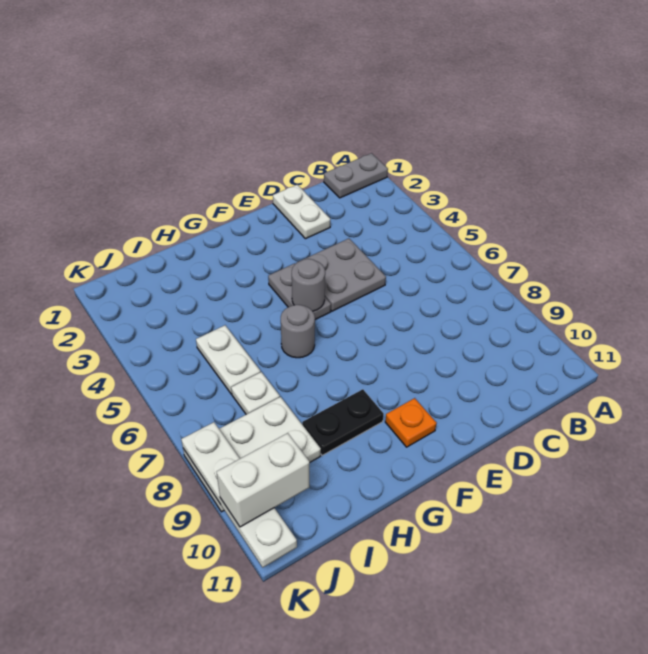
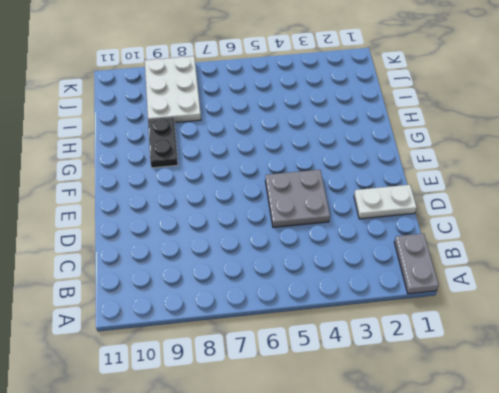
none -> grey plate F4:F5 level 1
none -> orange plate F10 level 1
none -> grey round brick G6 level 1

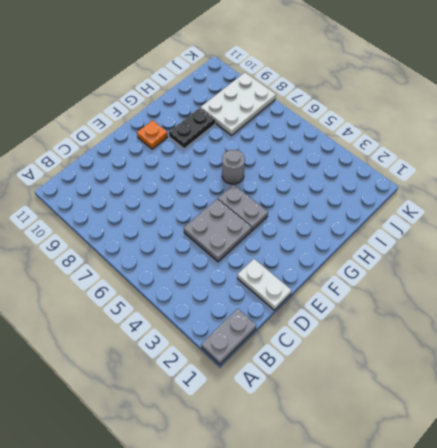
none -> white plate I5:I6 level 1
none -> white plate I7 level 1
none -> grey round brick F5 level 2

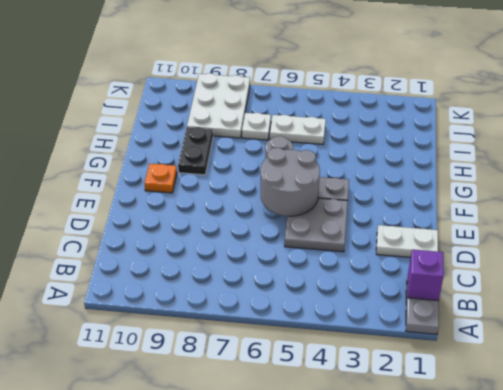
purple brick B1 level 2 -> none
grey round brick E5:F6 level 2 -> grey round brick F5 level 2
none -> white plate K8:K11 level 2
none -> white brick J10:K10 level 3

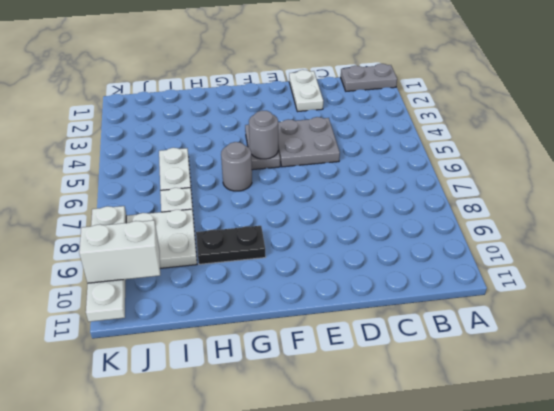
none -> orange plate F10 level 1

